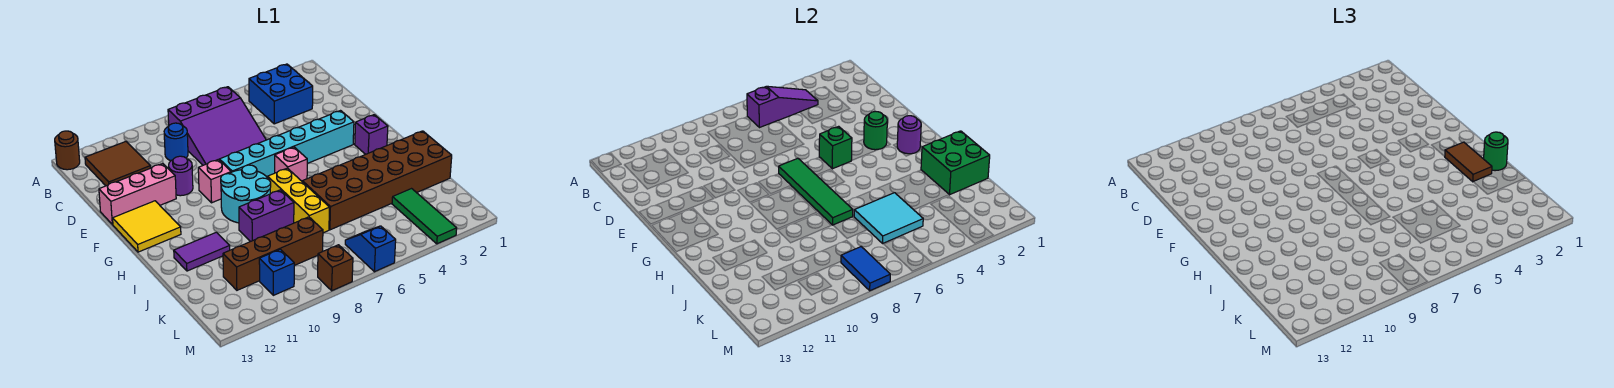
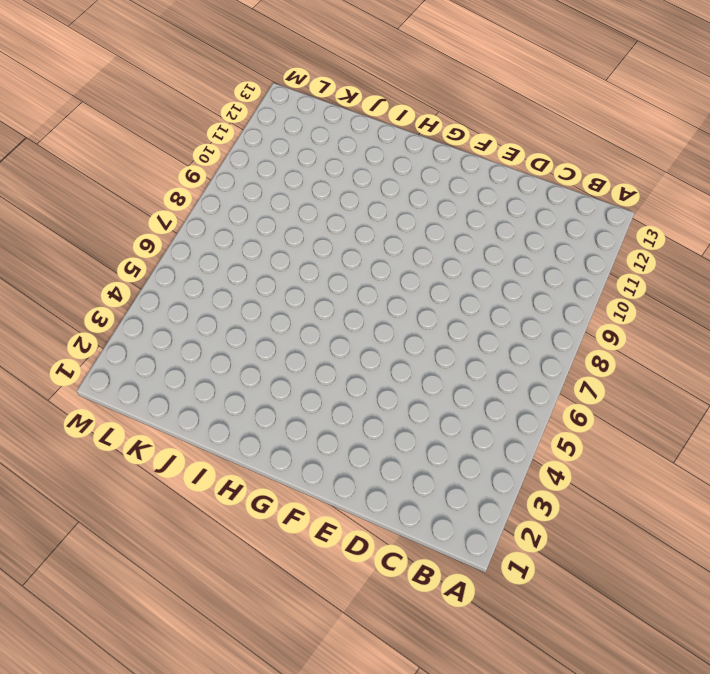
none -> brown round brick A13 level 1
none -> blue brick B3:C4 level 1
none -> purple slope B6:D8 level 1 top B
none -> brown tile B11:C12 level 1

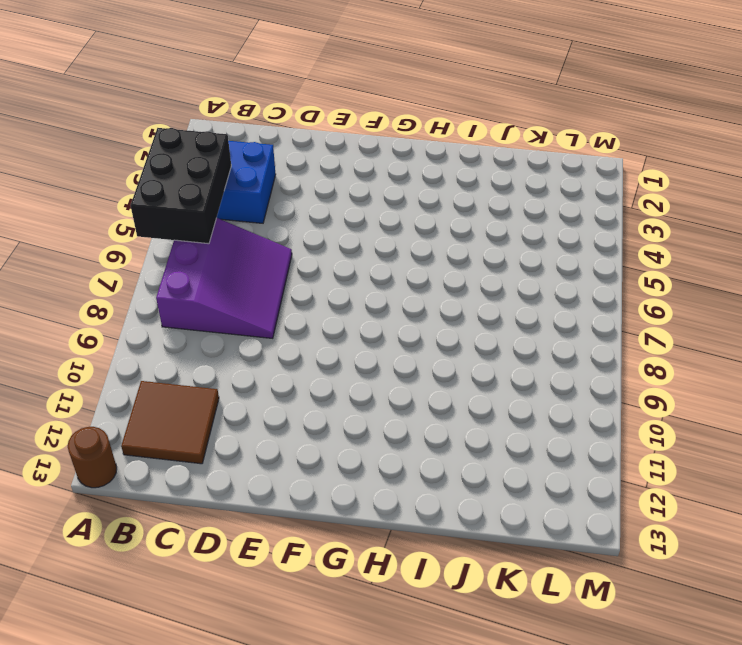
black brick A4:B6 level 2 -> purple slope B4:B6 level 2 top 6
none -> blue round brick C9 level 1
none -> purple round brick E10 level 1
none -> pink brick E11:E13 level 1
none -> cyan brick F3:F8 level 1

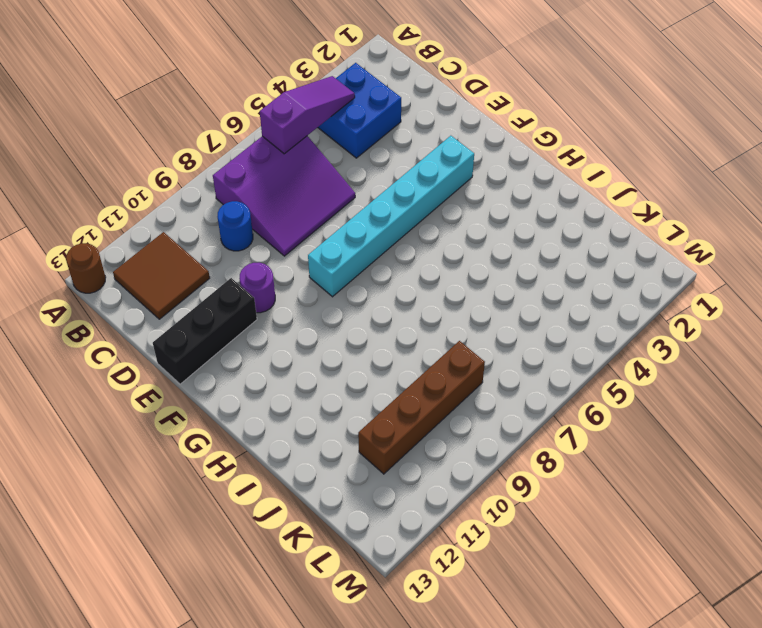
black brick E11:E13 level 1 -> pink brick E11:E13 level 1
none -> pink brick F9 level 1
none -> yellow tile F12:G13 level 1
none -> purple brick G2 level 1
none -> pink brick G6 level 1

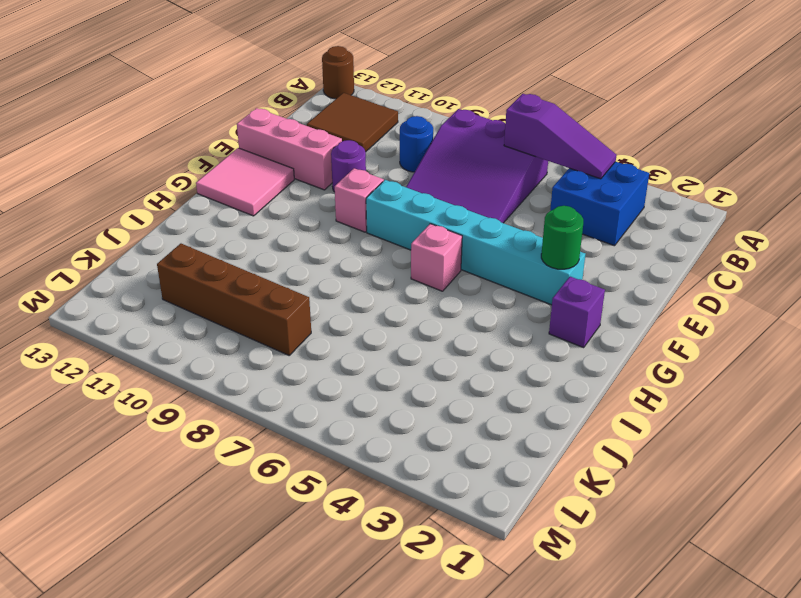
pink tile F12:G13 level 1 -> yellow tile F12:G13 level 1
none -> cyan round brick G8:H9 level 1
none -> yellow brick H7:J7 level 1
none -> brown brick I1:J6 level 1
none -> purple brick I8:I9 level 1

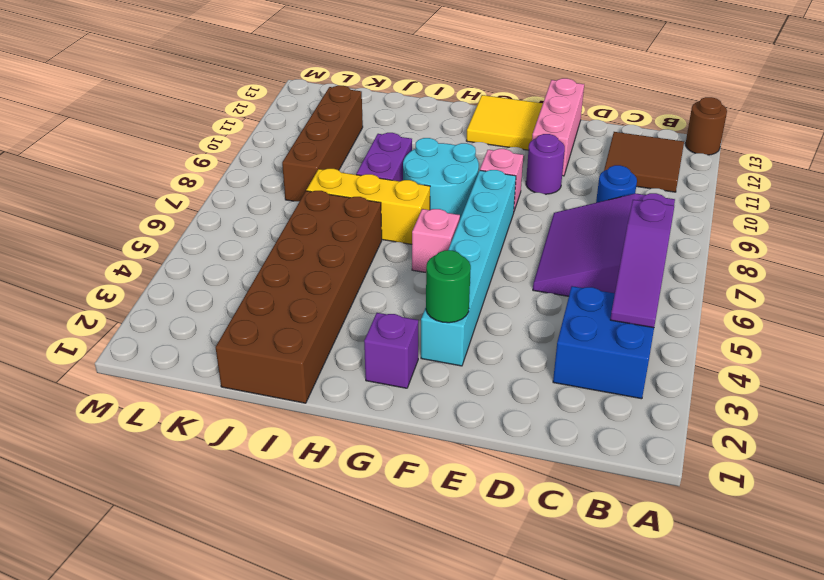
none -> purple tile I11:I12 level 1
none -> green tile K3:M3 level 1
none -> blue slope L6:M6 level 1 top M
none -> blue brick L10 level 1

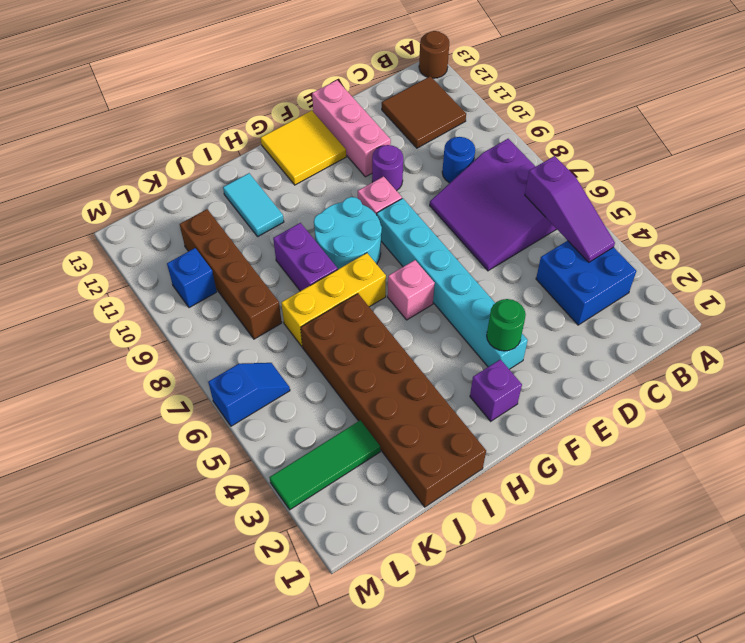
cyan tile I11:I12 level 1 -> purple tile I11:I12 level 1
none -> brown brick M8 level 1
none -> green brick F5 level 2
none -> green tile F7:I7 level 2
none -> purple round brick G2 level 2

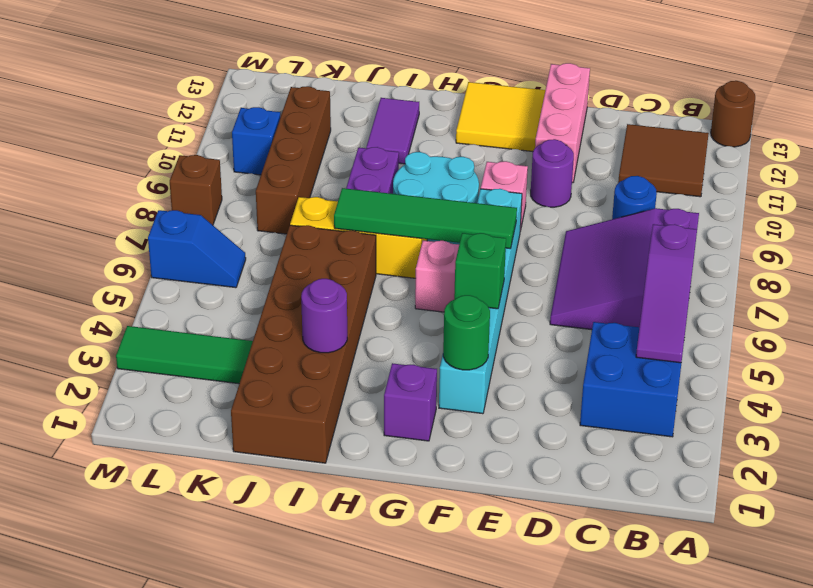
purple round brick I3 level 2 -> purple round brick G2 level 2
none -> green brick I1:J2 level 2
none -> cyan tile J5:K6 level 2
none -> blue tile L8:M8 level 2
none -> brown tile H2:I2 level 3

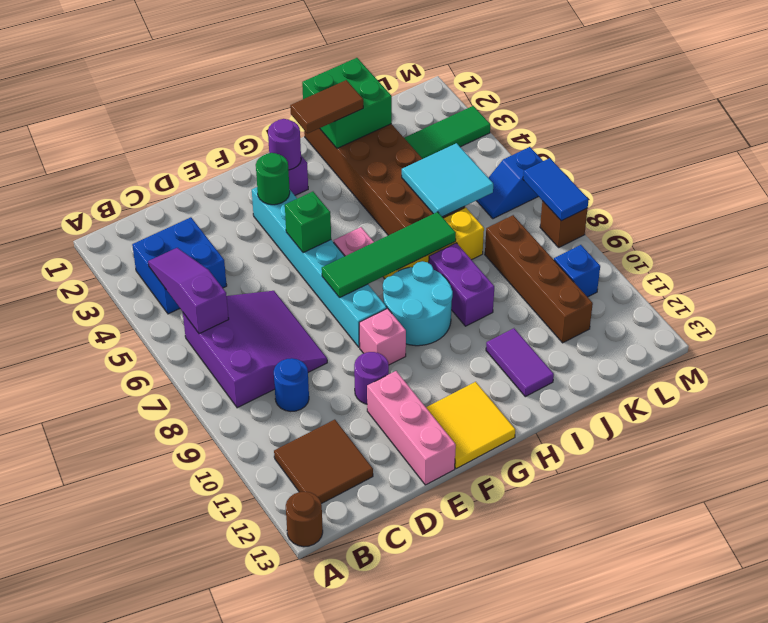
blue tile M7:M8 level 2 -> blue tile L8:M8 level 2
none -> green round brick I1 level 3

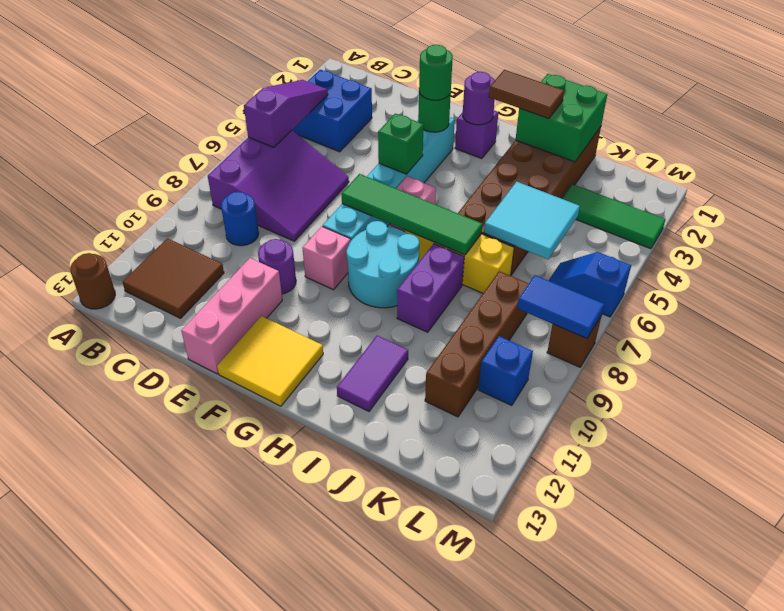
green round brick F3 level 3 -> green round brick I1 level 3

